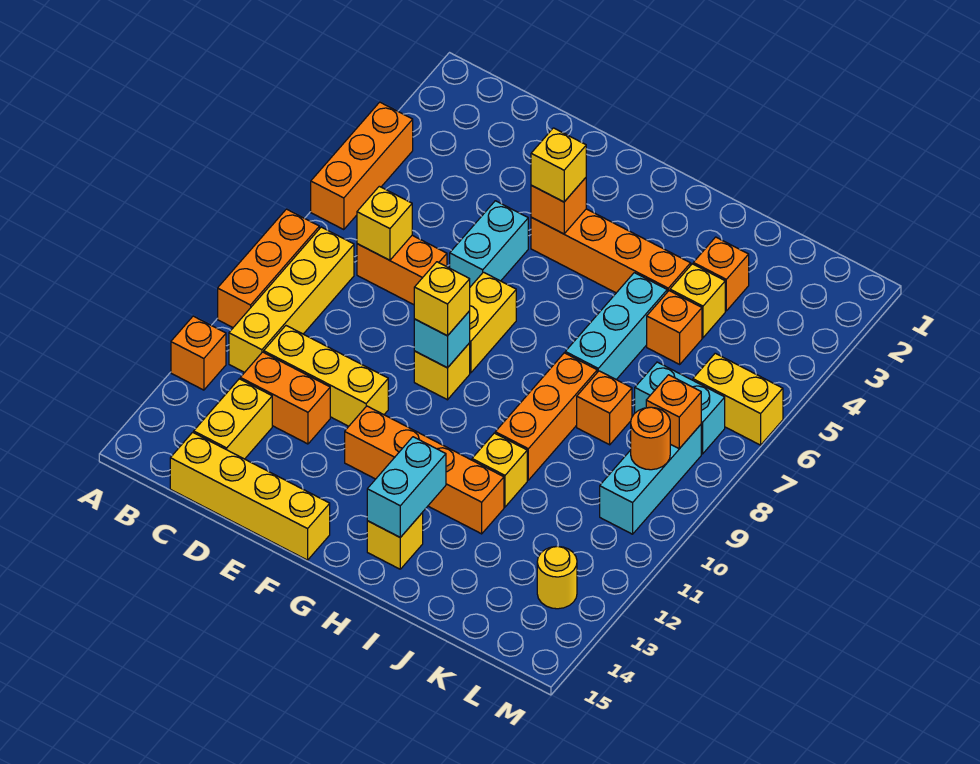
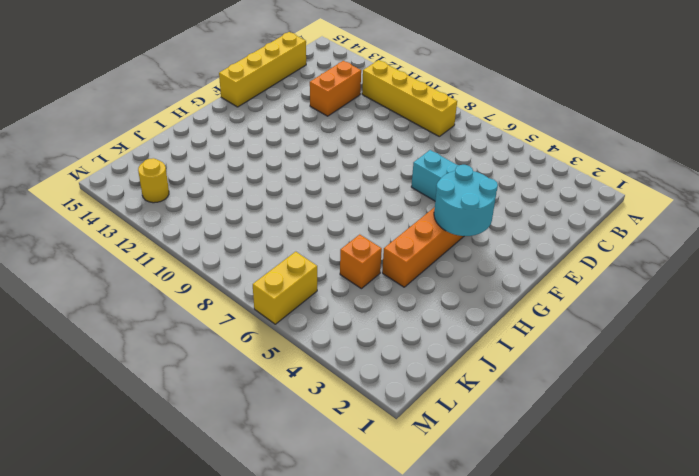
cyan round brick F3:G4 level 2 -> orange brick F4 level 2
none -> orange brick A4:A6 level 1
none -> orange brick A8:A10 level 1
none -> orange brick A12 level 1
none -> orange brick C7:D7 level 1

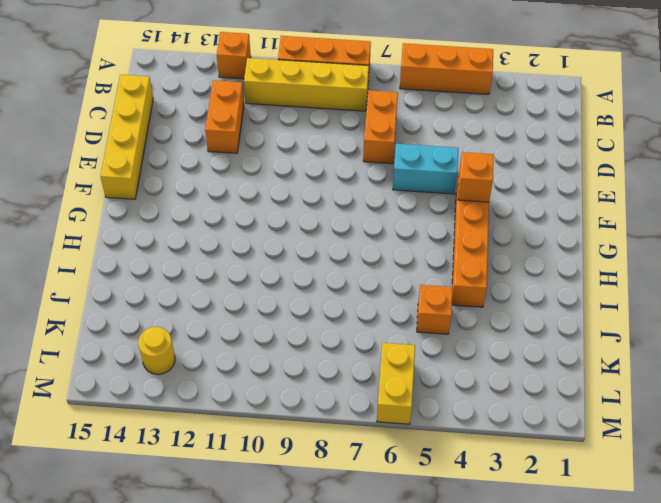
none -> yellow brick C11:E11 level 1
none -> yellow brick C13:C14 level 1
none -> yellow brick F7:F8 level 1
none -> yellow brick F9 level 1

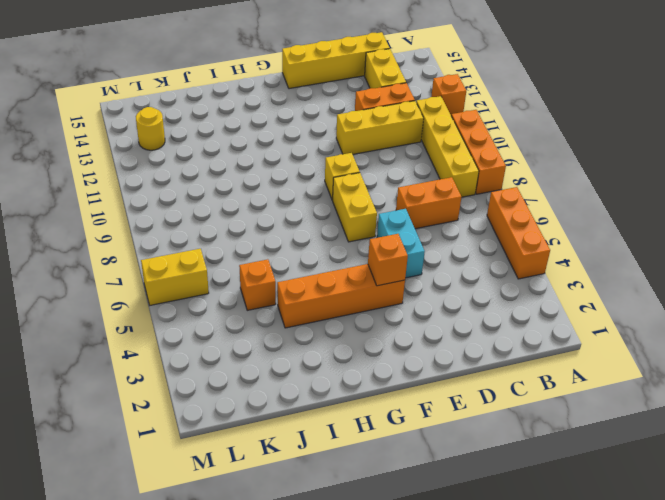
none -> orange brick F12:I12 level 1
none -> yellow brick H14 level 1
none -> cyan brick I5:I7 level 1
none -> orange brick I8:I10 level 1

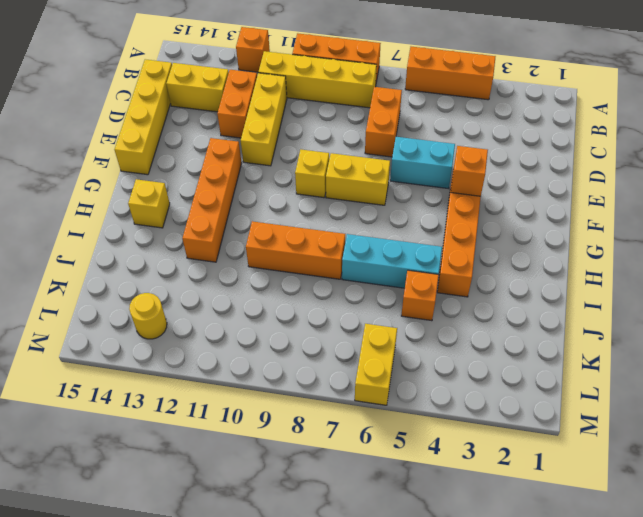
none -> yellow brick I11 level 1
none -> orange brick J3 level 1
none -> yellow brick J4 level 1
none -> orange brick J8 level 1

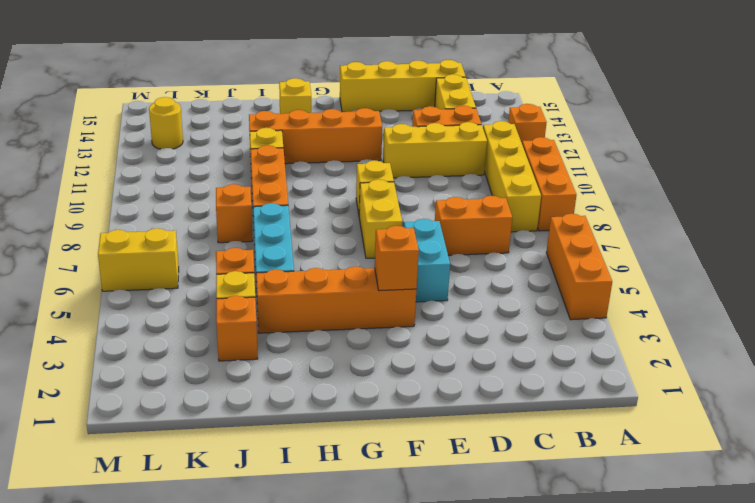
none -> cyan brick K7:L7 level 1
none -> cyan brick L8:L10 level 1
none -> yellow brick C7 level 2
none -> cyan brick F9 level 2

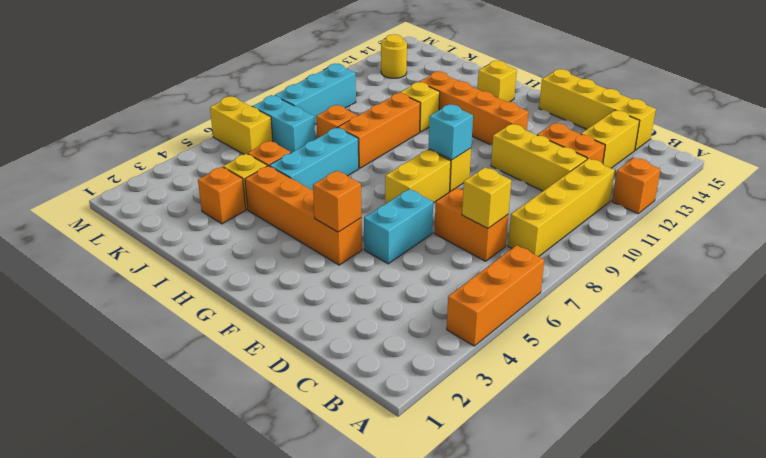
none -> orange brick A8:A10 level 1
none -> cyan brick H13:H14 level 2
none -> orange brick L8 level 2
none -> orange round brick L9 level 2

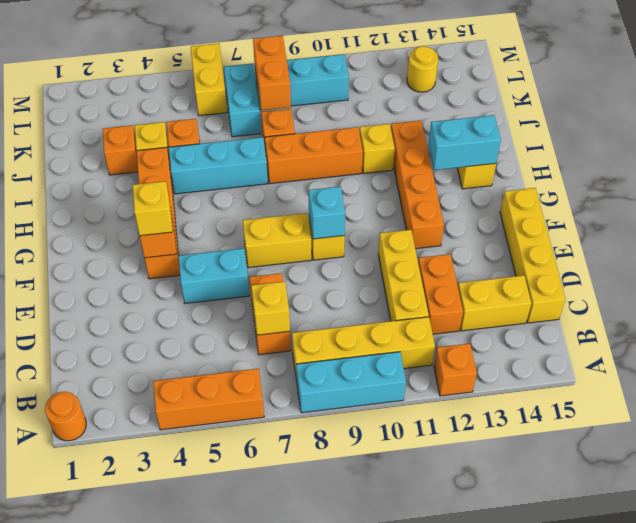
orange round brick A1 level 1 -> orange round brick L9 level 2
cyan brick A8:A10 level 1 -> orange brick A8:A10 level 1
orange brick K8:L8 level 2 -> orange brick L8 level 2
none -> yellow brick F9 level 3

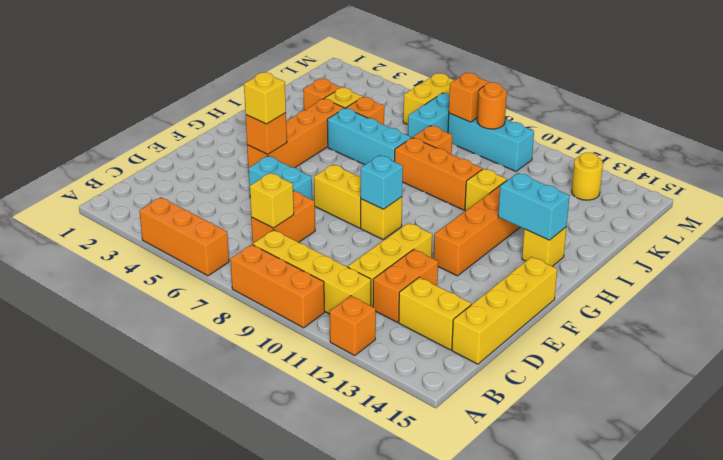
none -> yellow brick F9 level 3

